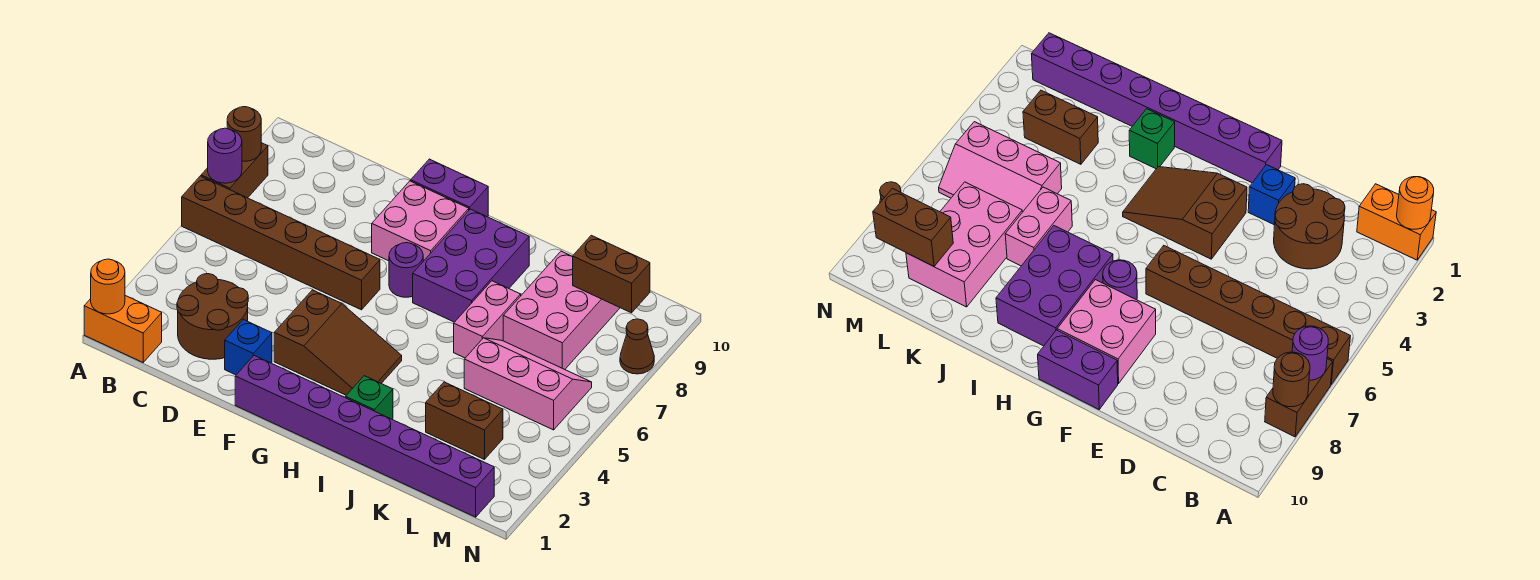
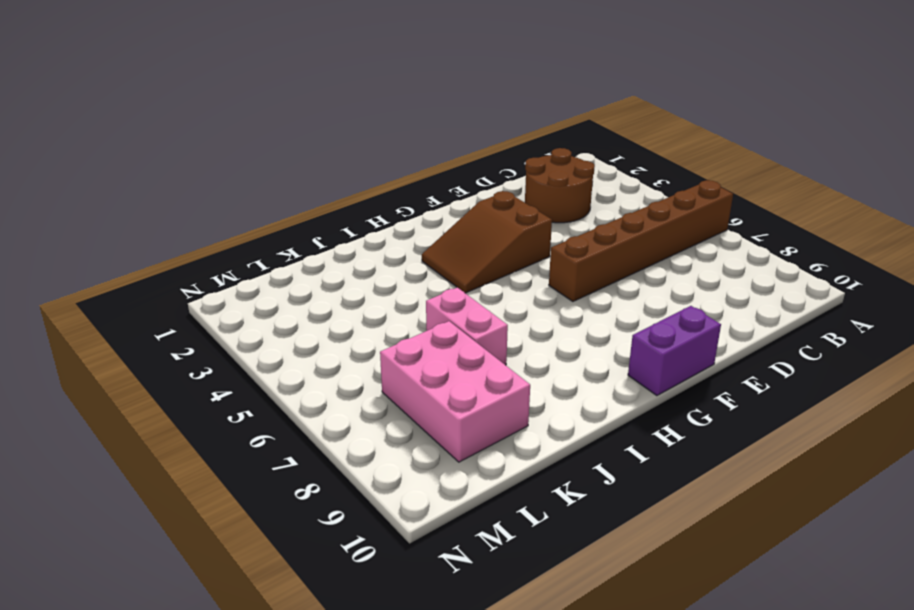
none -> orange brick A1:B1 level 1
none -> brown brick A7:A8 level 1
none -> blue brick E2 level 1

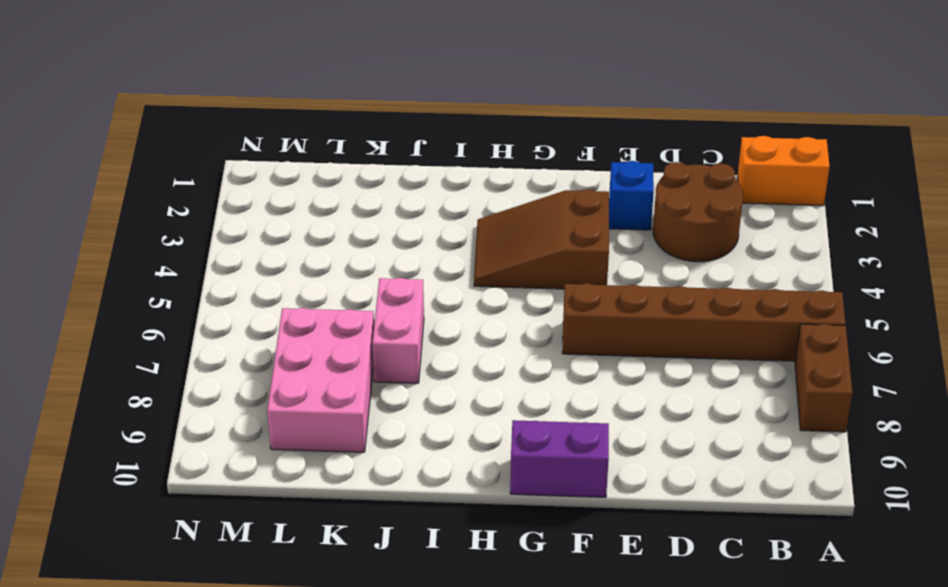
none -> purple brick F1:M1 level 1
none -> pink brick F8:G9 level 1
none -> purple round brick G7 level 1

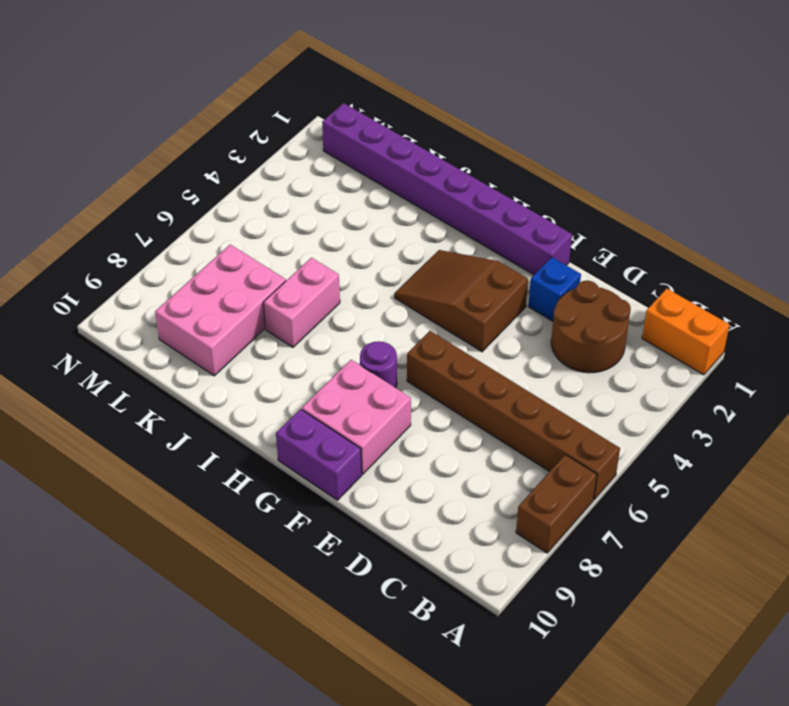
none -> purple brick H7:I9 level 1
none -> green brick I2 level 1
none -> brown brick K3:L3 level 1

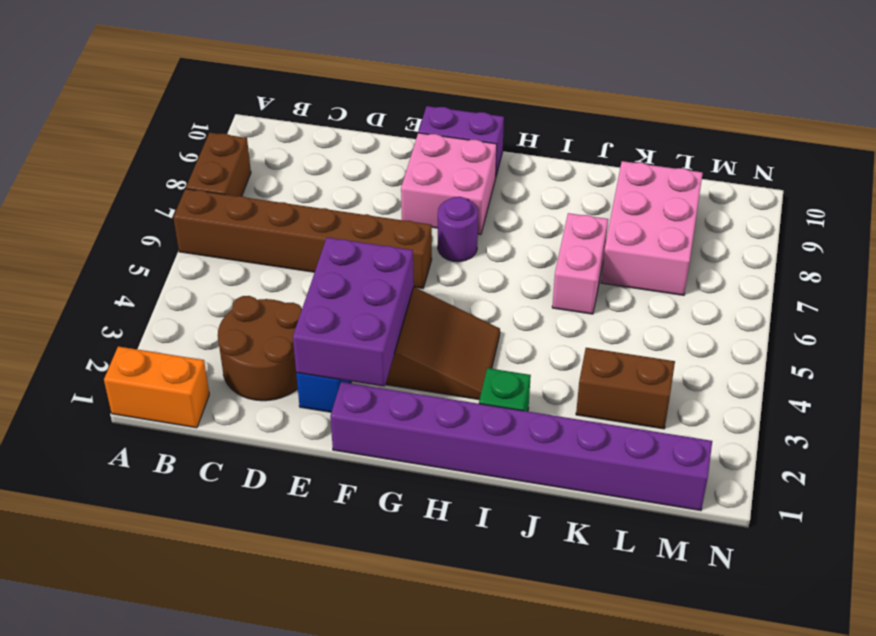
purple brick E2:F4 level 2 -> purple brick H7:I9 level 1
none -> pink slope K5:M6 level 1 top 5
none -> brown cone N8 level 1
none -> orange round brick A1 level 2

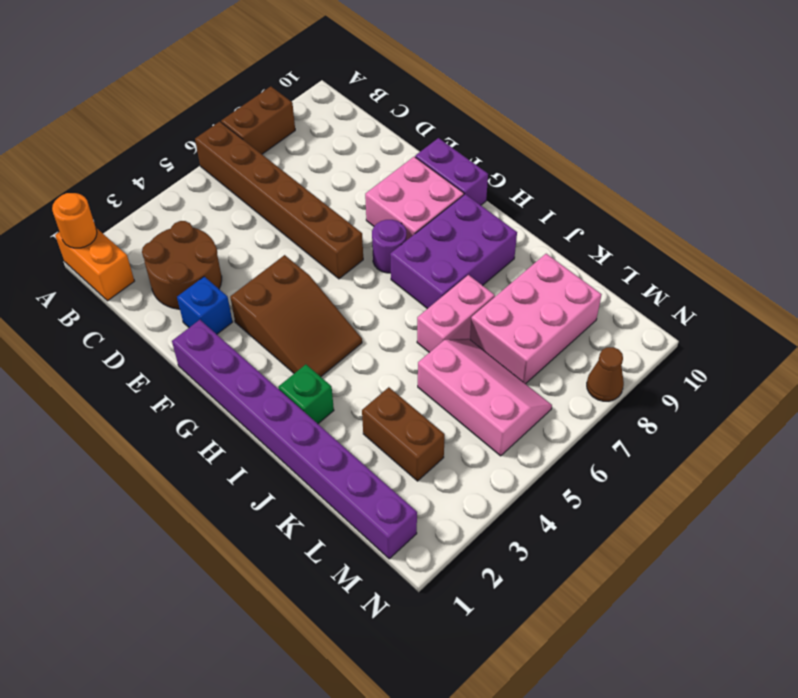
none -> purple round brick A7 level 2
none -> brown round brick A8 level 2
none -> brown brick L9:M9 level 2

